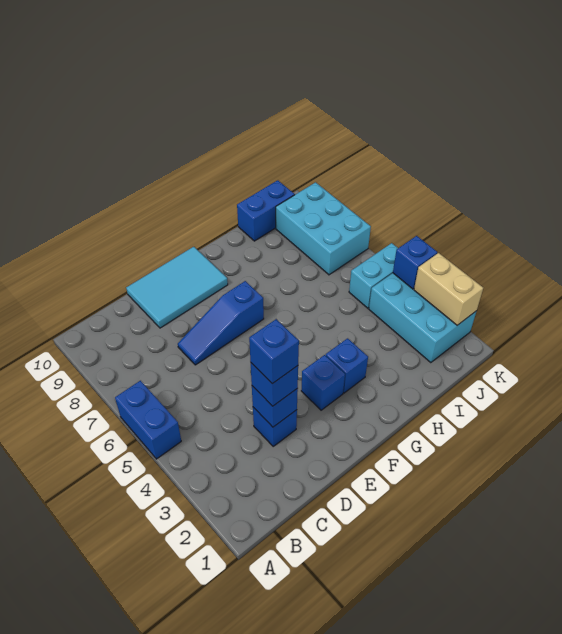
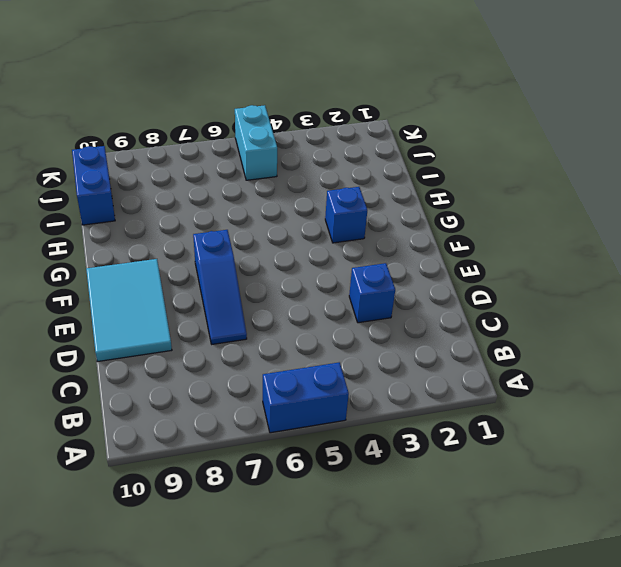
none -> blue brick F3 level 1
none -> cyan brick J2:K4 level 1
none -> cyan brick J7:K9 level 1

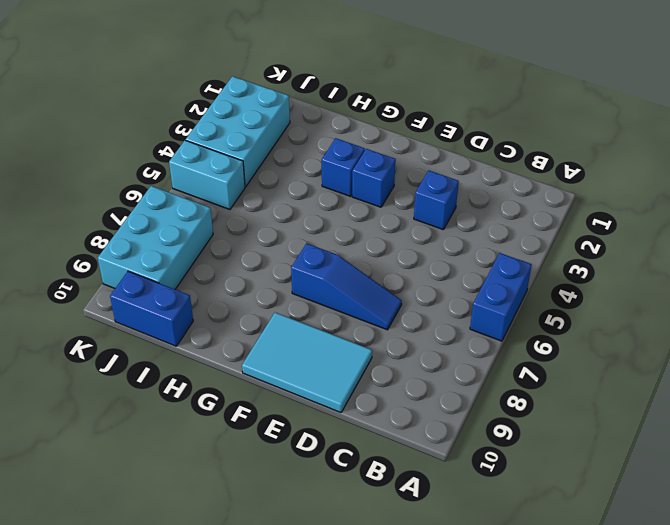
none -> blue brick D3 level 2
none -> tan brick K2:K3 level 2
none -> blue brick K4 level 2

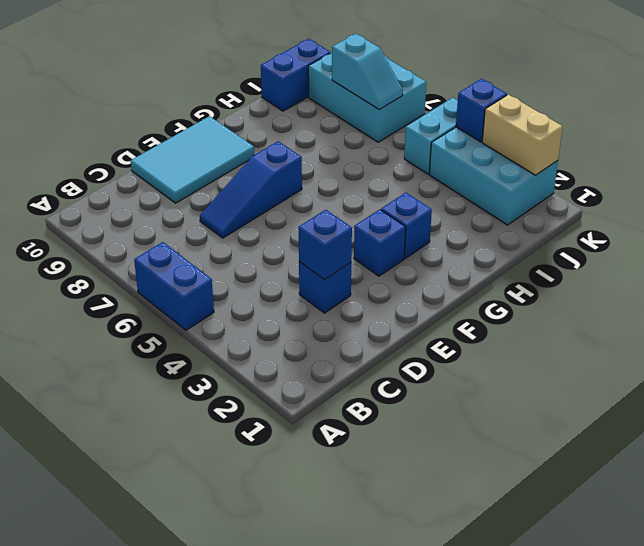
cyan slope J7:J8 level 2 top 8 -> none
none -> blue brick D3 level 3
none -> blue brick D3 level 4

